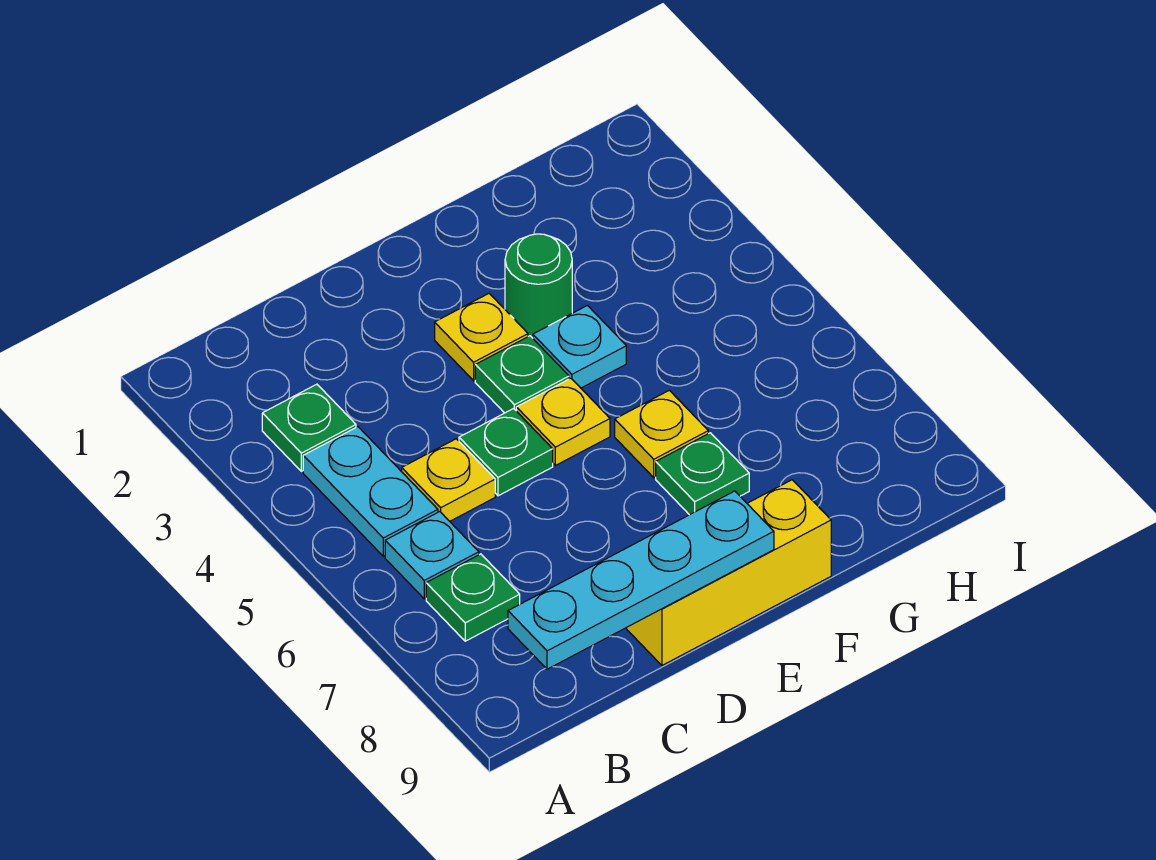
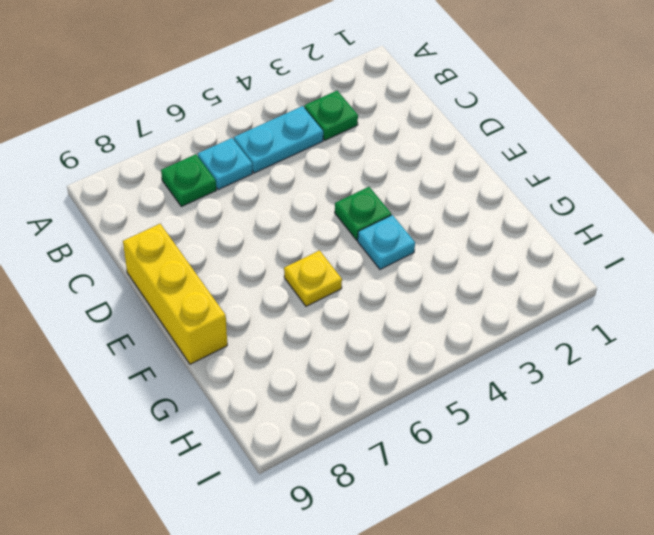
none -> yellow plate C5 level 1
none -> green plate D5 level 1
none -> yellow plate E3 level 1

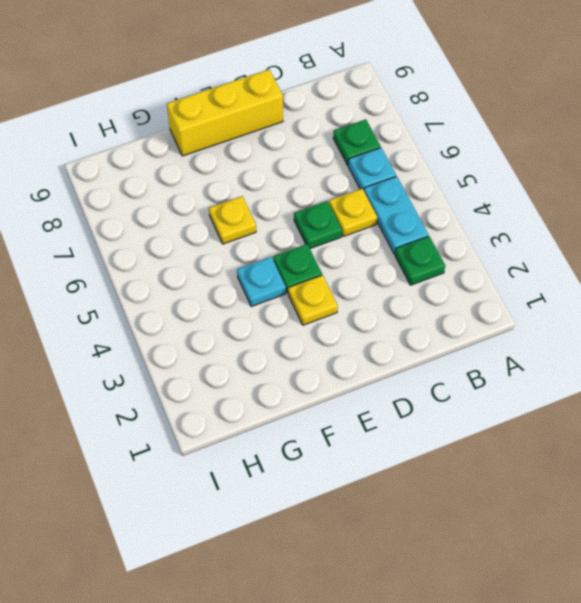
none -> yellow plate E5 level 1
none -> green round brick F3 level 1
none -> green plate F7 level 1

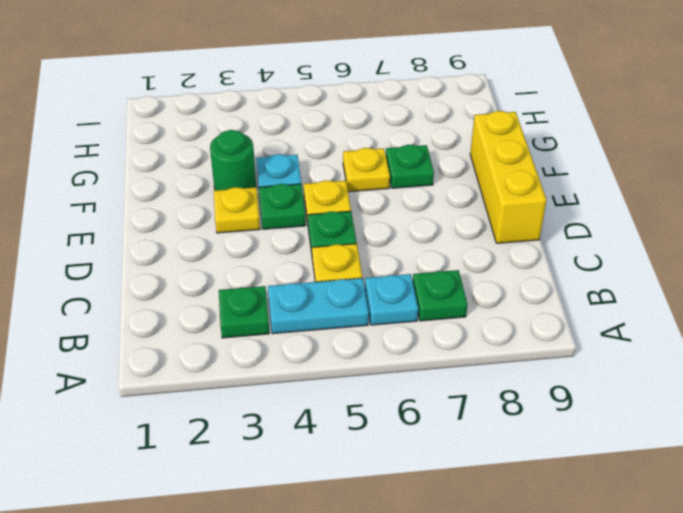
none -> cyan plate B9:E9 level 2

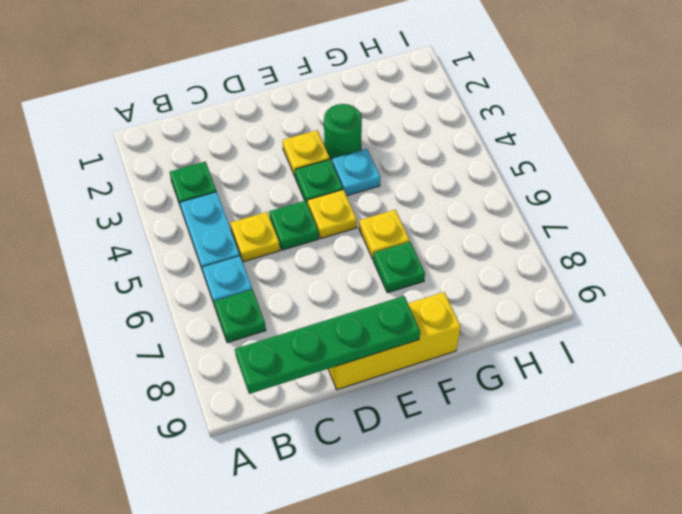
green plate B9:E9 level 2 -> cyan plate B9:E9 level 2

